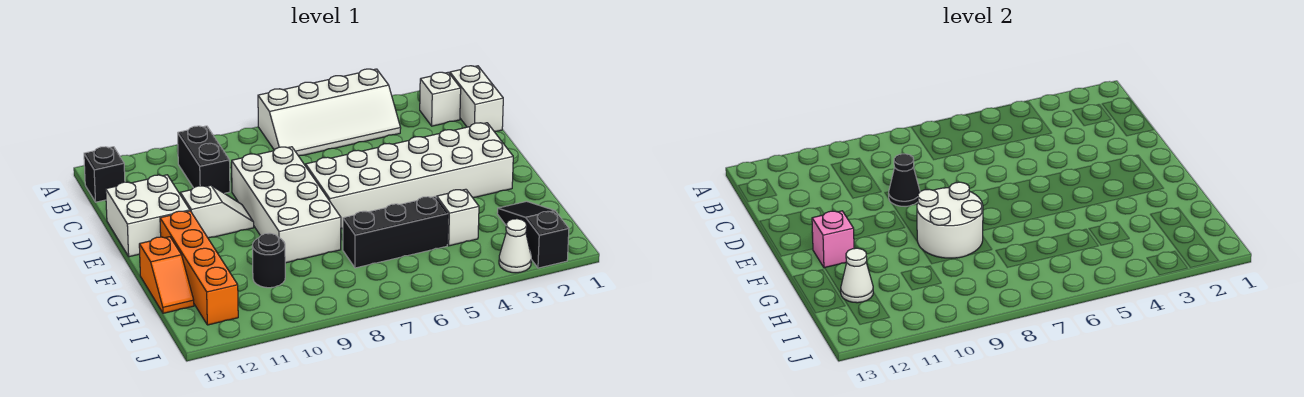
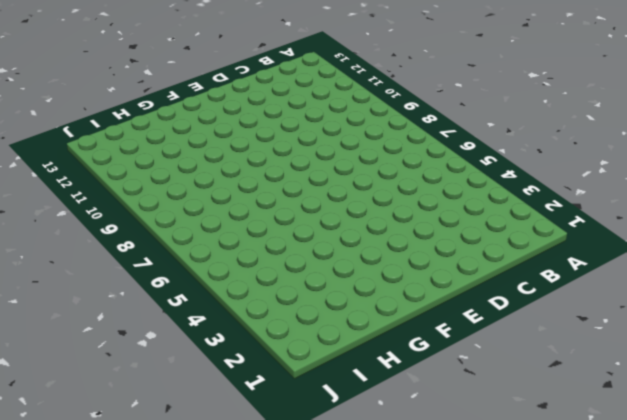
none -> white slope A4:B7 level 1 top A
none -> white brick B1:C1 level 1
none -> white brick B2 level 1

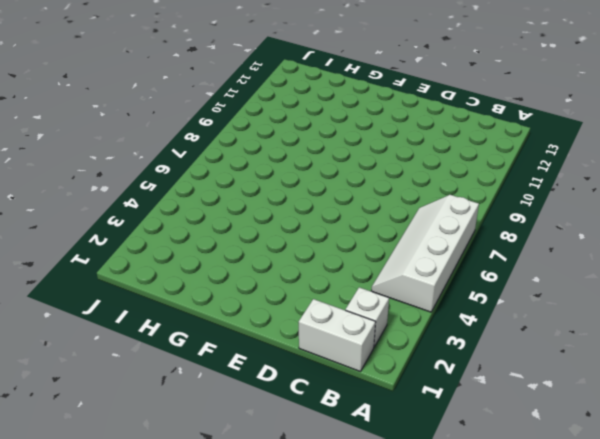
none -> black brick B10:C10 level 1
none -> black brick B13 level 1
none -> white brick D8:G9 level 1

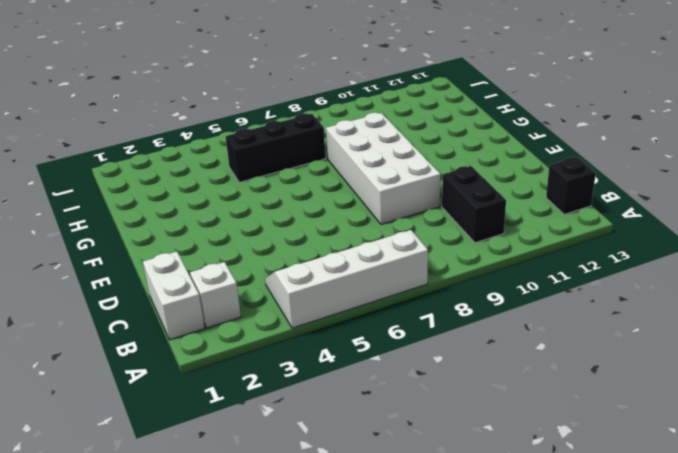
none -> white brick D12:E13 level 1
none -> white brick E2:F7 level 1
none -> white slope E10:E11 level 1 top 11

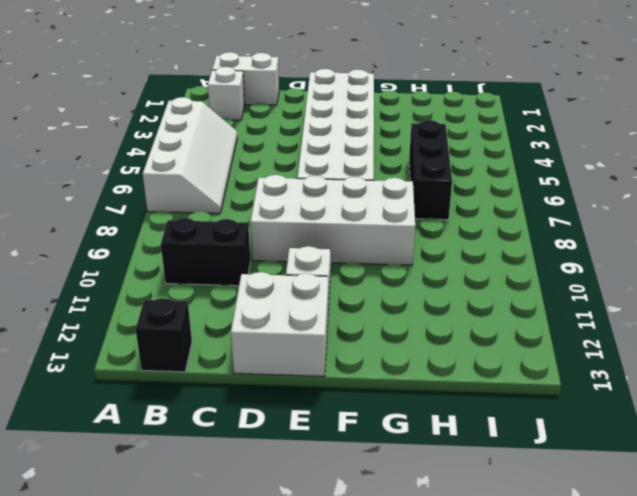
none -> orange brick F12:I12 level 1
none -> orange slope G13:H13 level 1 top G
none -> black slope H2:J2 level 1 top J

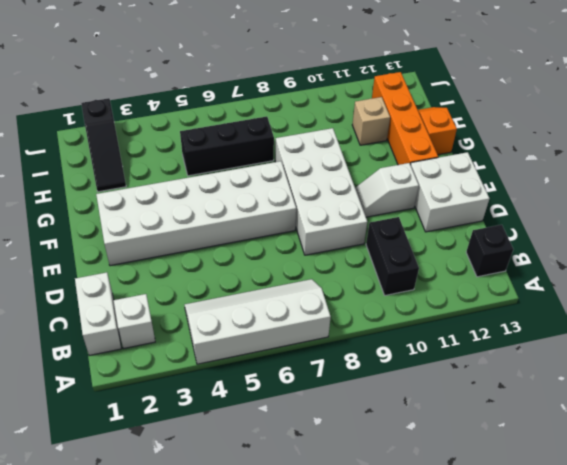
tan brick H11 level 1 -> none
none -> white brick H4 level 1
none -> black round brick H10 level 1
none -> white cone J3 level 1

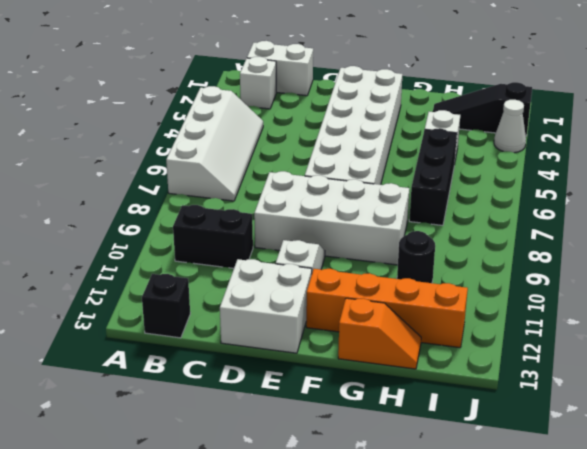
none -> black cone D9 level 2
none -> white round brick F8:G9 level 2
none -> pink brick F12 level 2

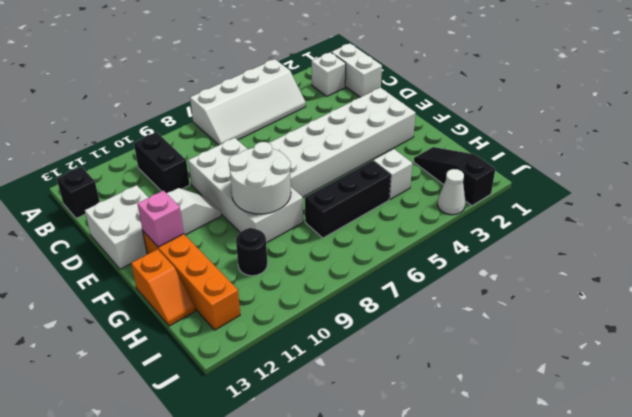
none -> black cone D9 level 2
none -> white cone H12 level 2

